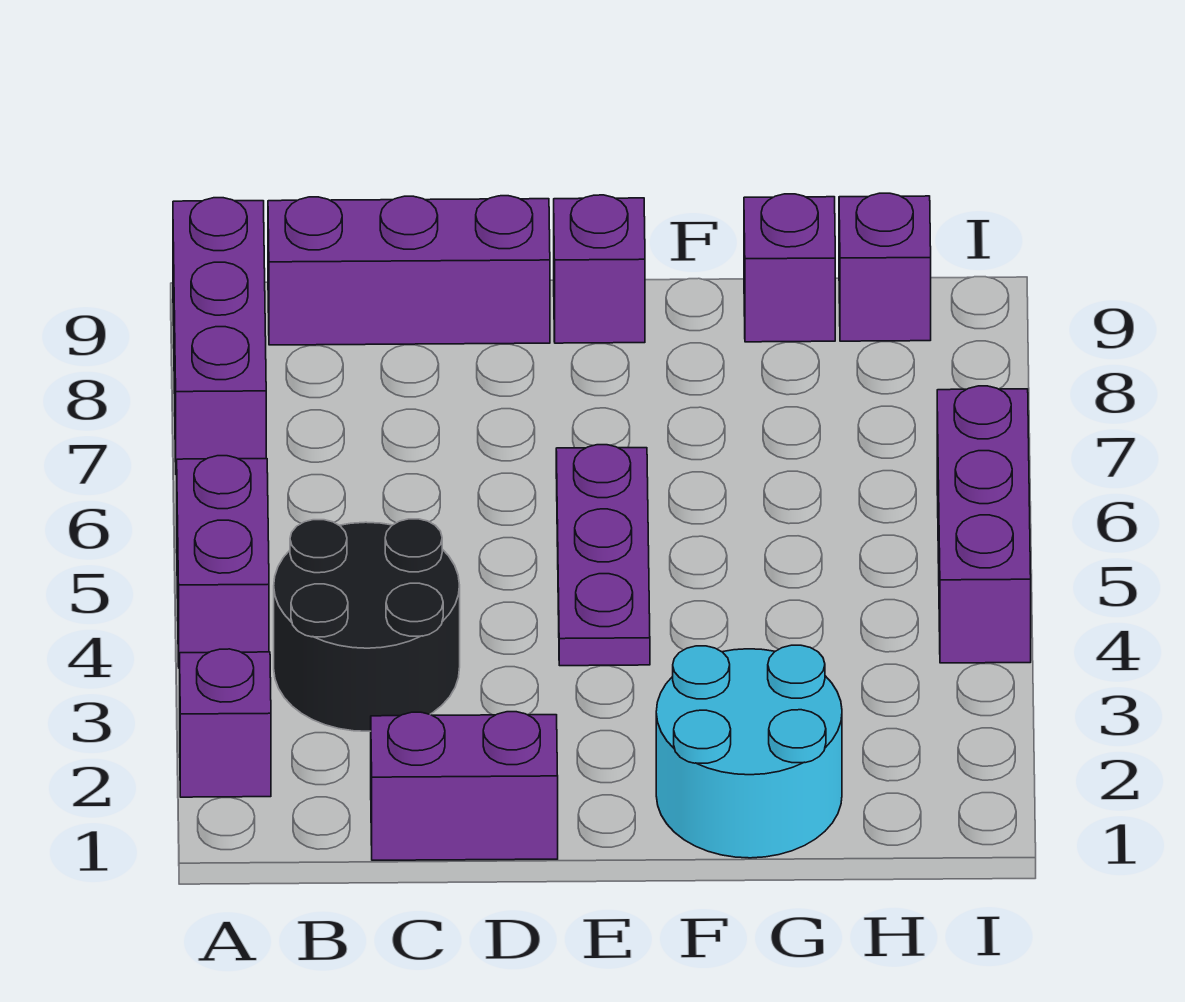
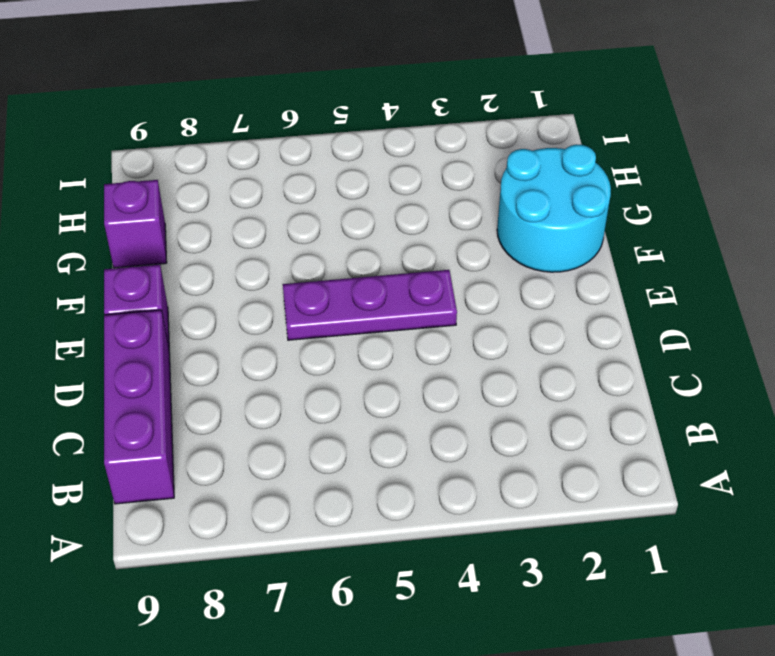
none -> purple brick A2 level 1
none -> purple brick A4:A5 level 1
none -> purple brick A7:A9 level 1

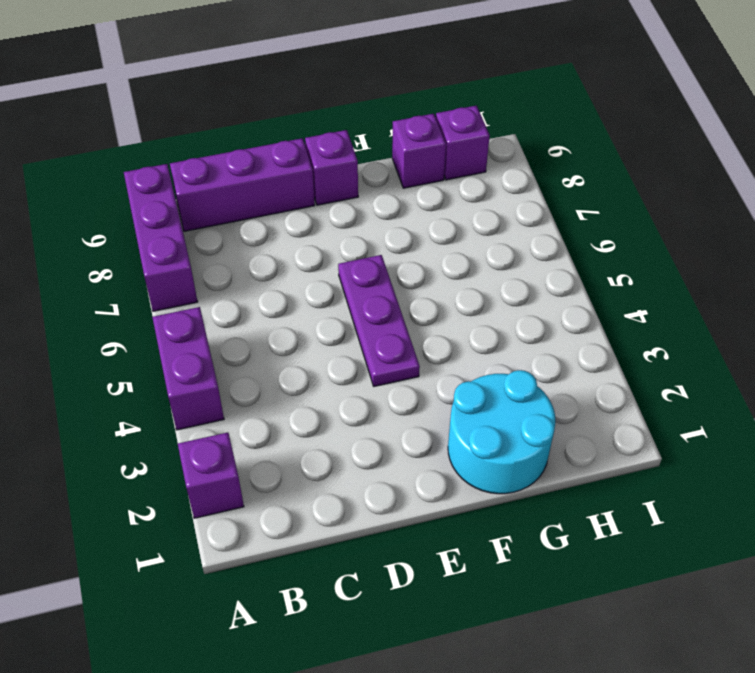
none -> black round brick B3:C4 level 1
none -> purple brick C1:D1 level 1
none -> purple brick I4:I6 level 1

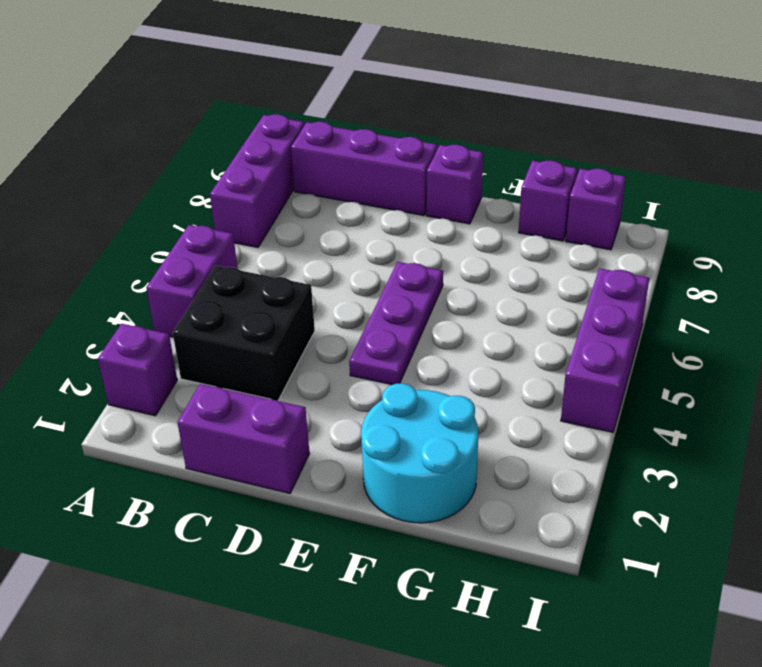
black brick B3:C4 level 1 -> black round brick B3:C4 level 1

